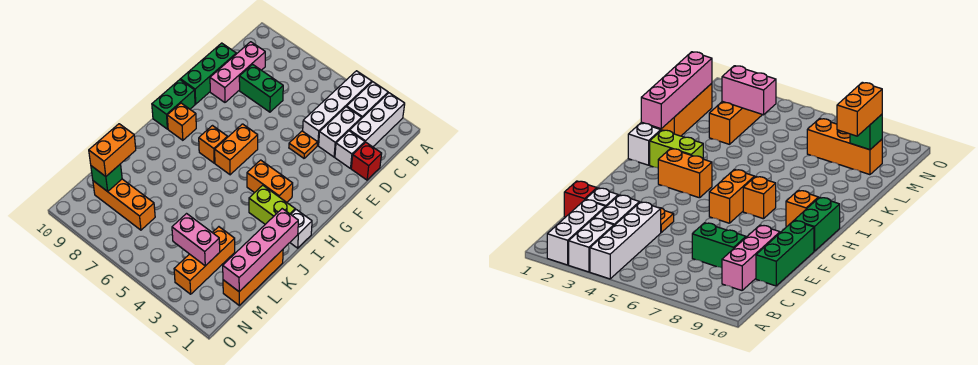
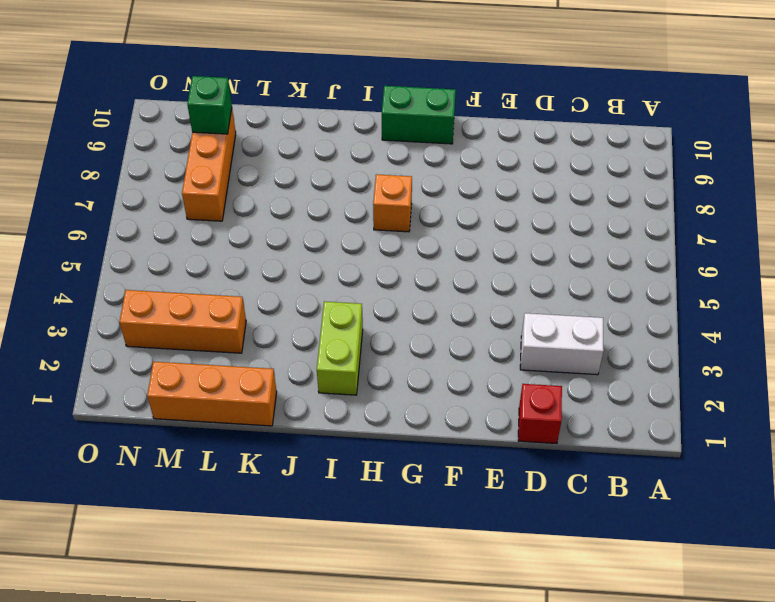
none -> white brick A2:C2 level 1
none -> white brick A3:B3 level 1
none -> white brick A4:D4 level 1

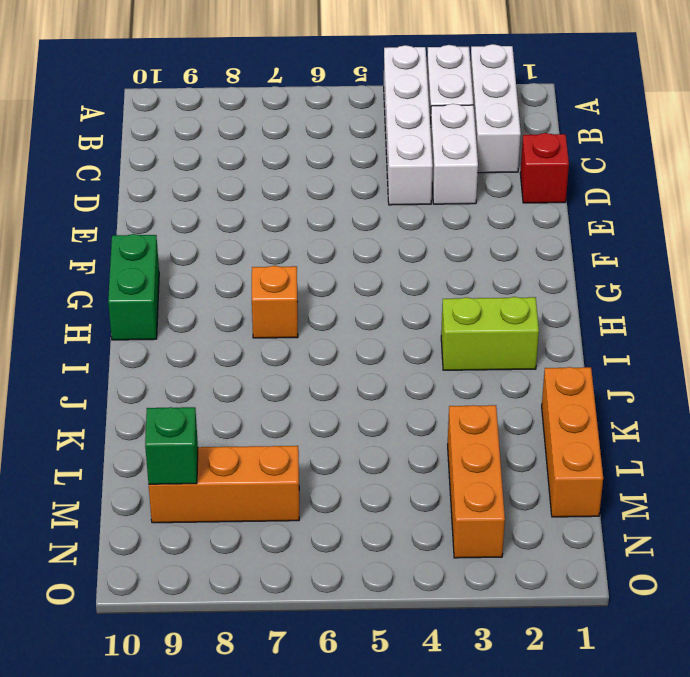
none -> pink brick C9:E9 level 1
none -> white brick D2 level 1
none -> green brick D7:D8 level 1

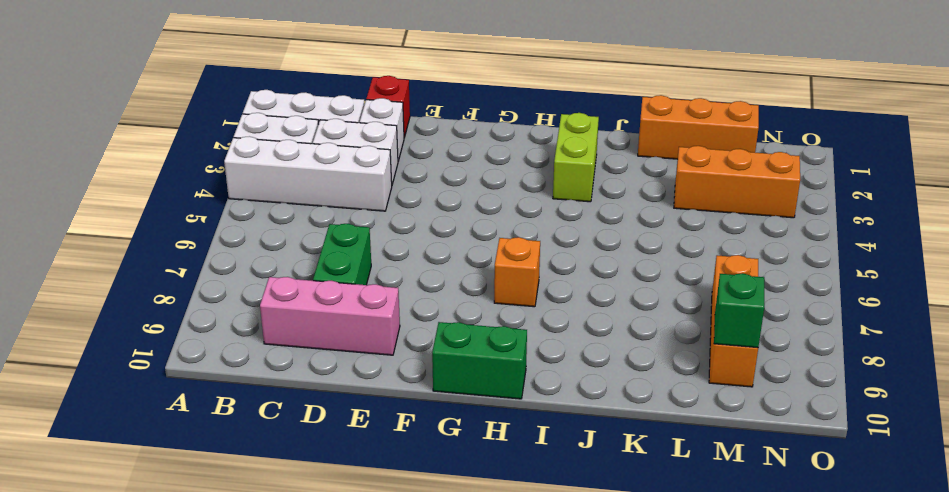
none -> green brick D10:F10 level 1
none -> orange plate E4 level 1
none -> orange brick G6:H6 level 1

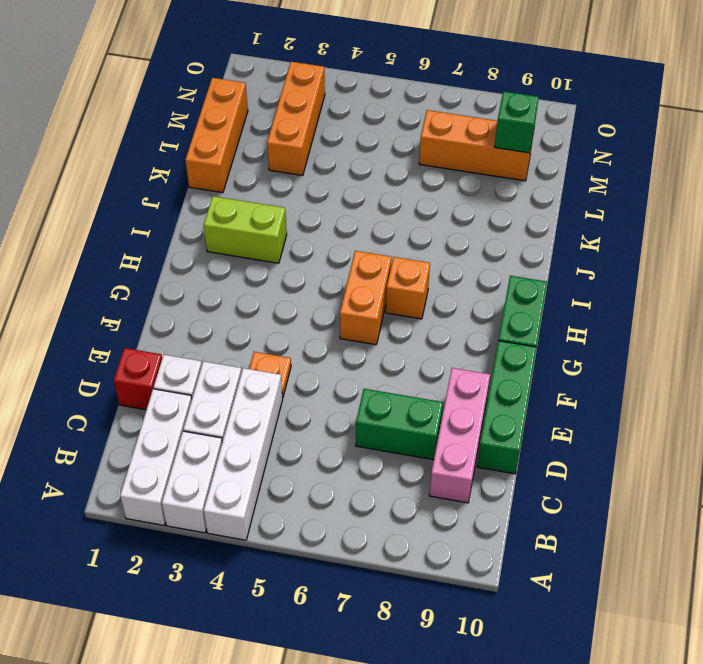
none -> orange brick H3:H4 level 1
none -> orange brick H9 level 1
none -> white brick I1 level 1

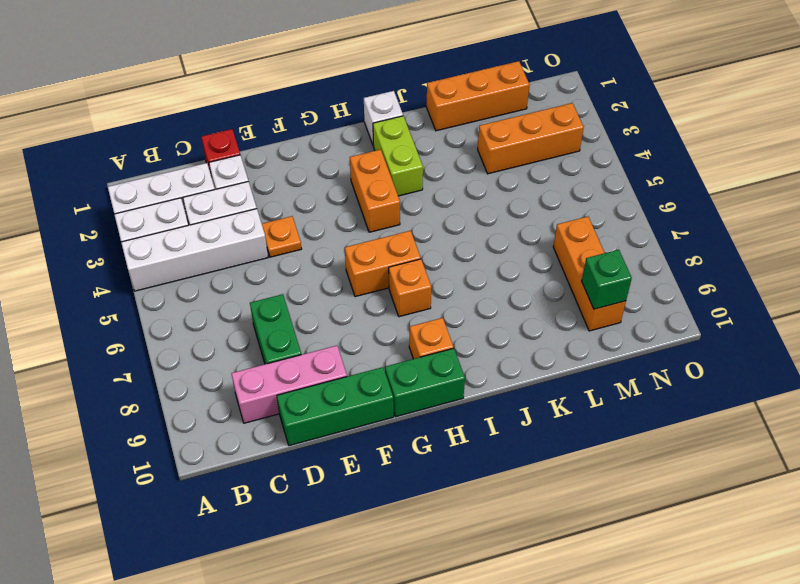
none -> pink brick J1:M1 level 2
none -> pink brick M3:M4 level 2
none -> orange brick L9:M9 level 3

